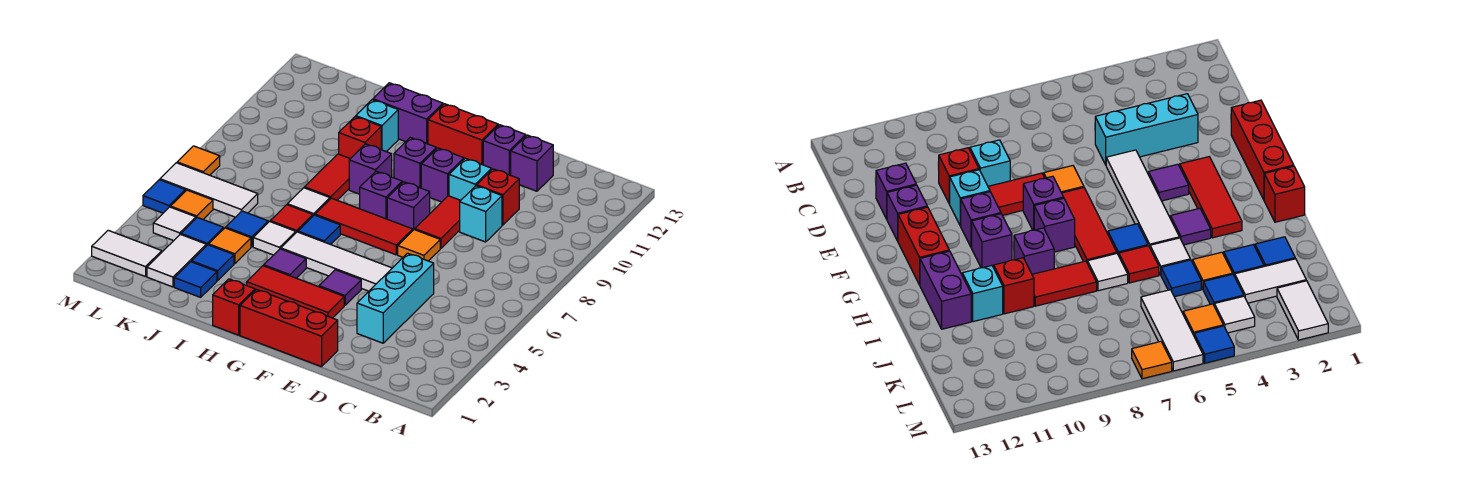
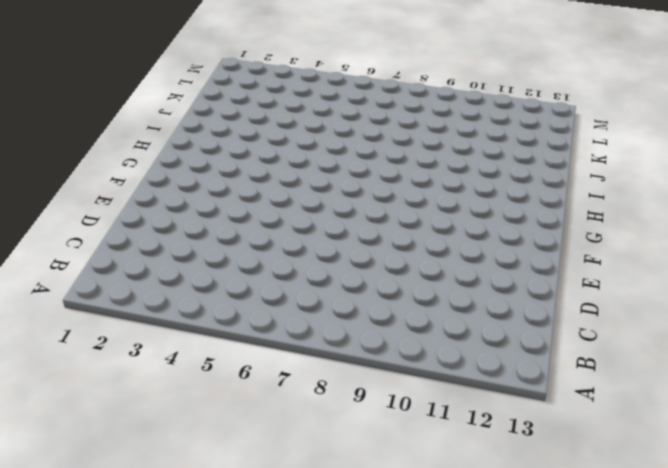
none -> cyan brick D3:D5 level 1
none -> cyan brick D9 level 1
none -> red brick D10 level 1
none -> purple brick D12 level 1

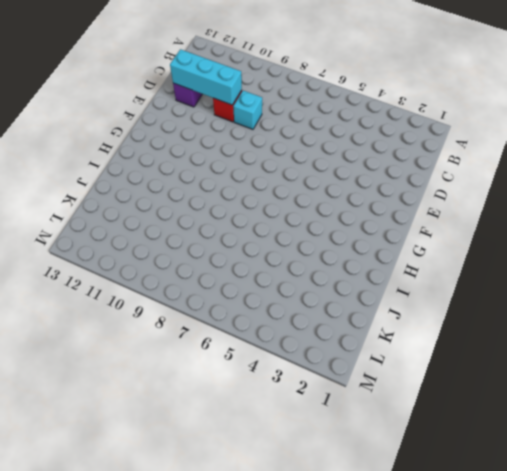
cyan brick D10:D12 level 2 -> cyan brick D3:D5 level 1
none -> red brick E1:G1 level 1
none -> white tile E5:H5 level 1
none -> orange tile E7 level 1
none -> red tile E8:E9 level 1

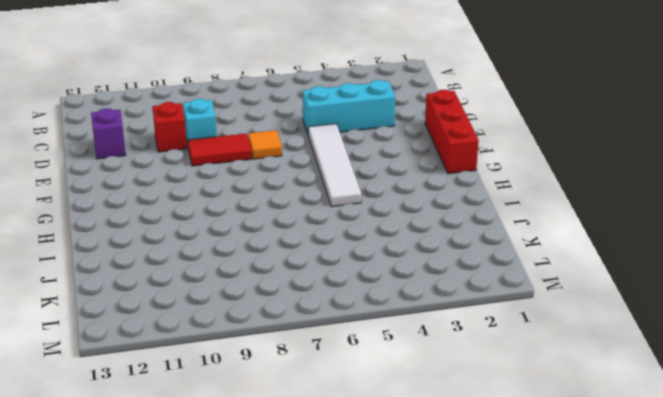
none -> cyan brick E10 level 1
none -> purple brick E12 level 1
none -> red tile F3:H3 level 1
none -> purple tile F4 level 1

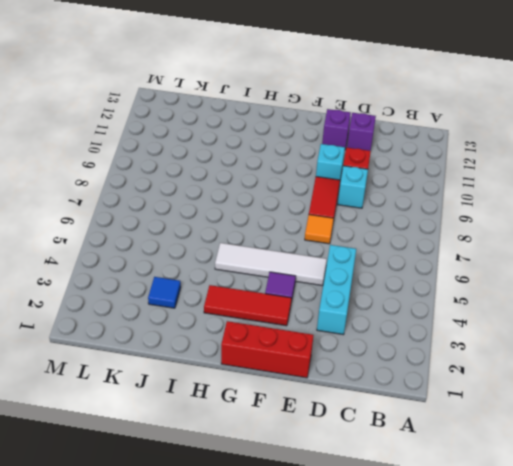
none -> red tile F7:H7 level 1
none -> purple brick F8 level 1
none -> purple brick F10 level 1
none -> red brick F12:G12 level 1

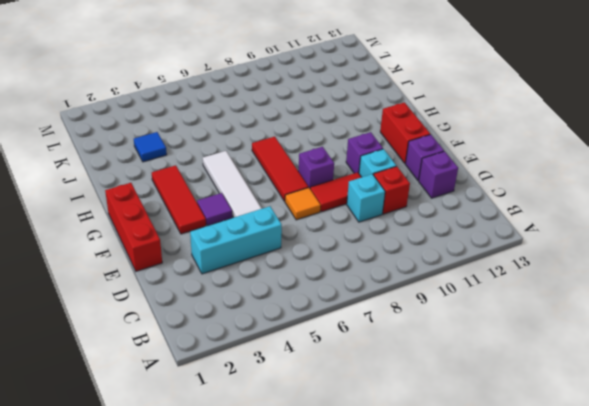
none -> purple brick G8 level 1
none -> purple brick G10 level 1
none -> red brick H1 level 1
none -> purple tile H4 level 1

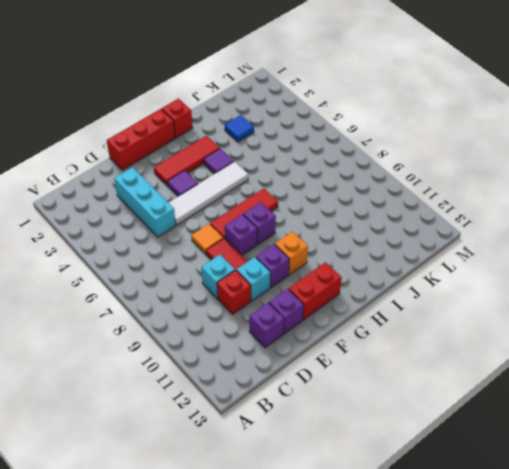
orange brick G10 level 1 -> purple brick G10 level 1
none -> blue tile H6 level 1
none -> purple brick H9 level 1
none -> purple brick H12:I12 level 1
none -> white tile I5 level 1

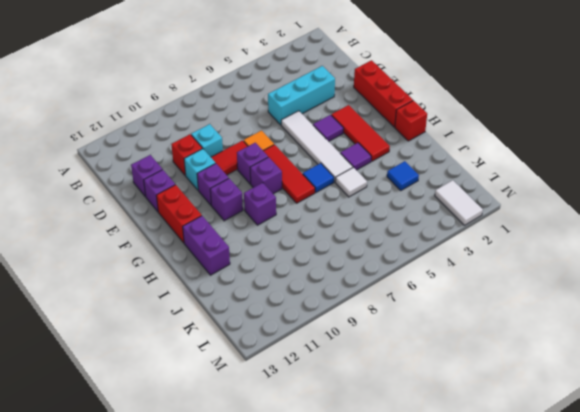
none -> red tile I6 level 1
none -> white tile I7 level 1
none -> red tile I8:I9 level 1
none -> red brick I10 level 1

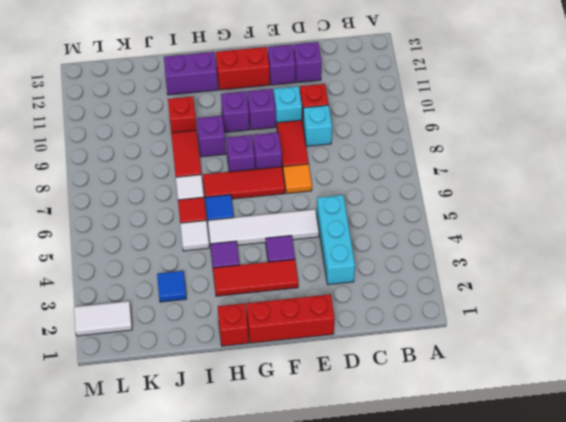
none -> cyan brick I11 level 1
none -> blue tile J2 level 1
none -> orange tile J4 level 1
none -> blue tile J5 level 1

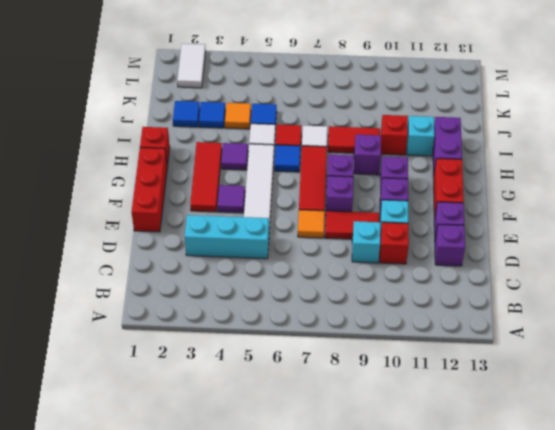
none -> white tile K2:K3 level 1
none -> blue tile K4 level 1
none -> white tile K6:M6 level 1
none -> white tile L4 level 1

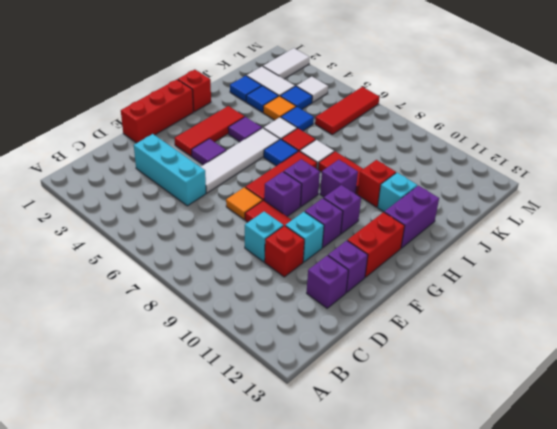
red tile K6:M6 level 1 -> white tile K6:M6 level 1
none -> orange tile L5 level 1
none -> blue tile M5 level 1
none -> orange tile M7 level 1

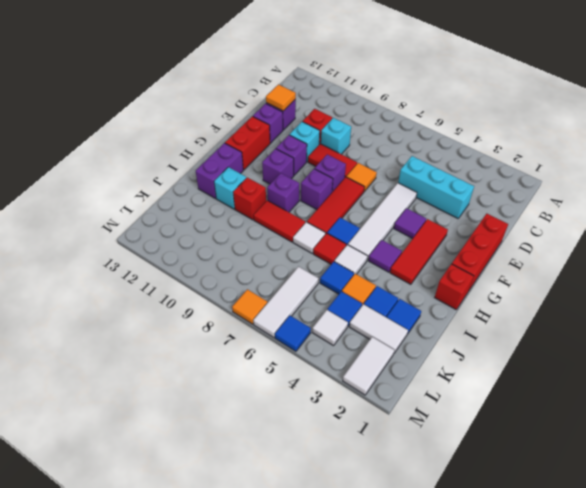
orange tile D12 level 2 -> orange tile L5 level 1

